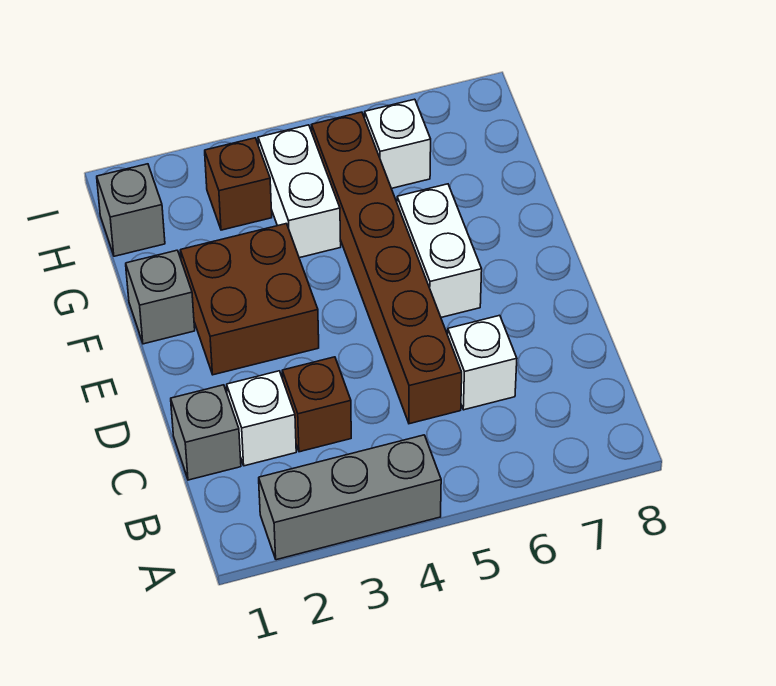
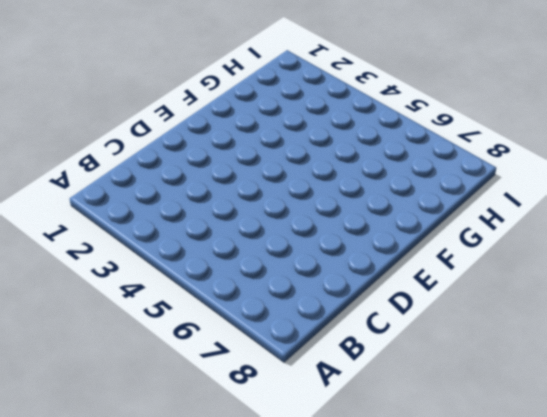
none -> grey brick A2:A4 level 1
none -> grey brick C1 level 1
none -> white brick C2 level 1

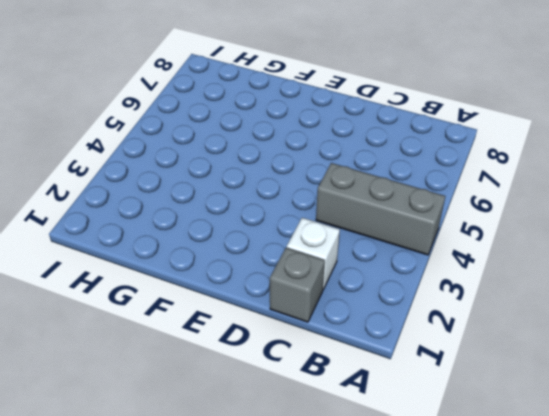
grey brick A4:C4 level 1 -> grey brick A2:A4 level 1
none -> brown brick C3 level 1
none -> brown brick C5:H5 level 1
none -> white brick C6 level 1

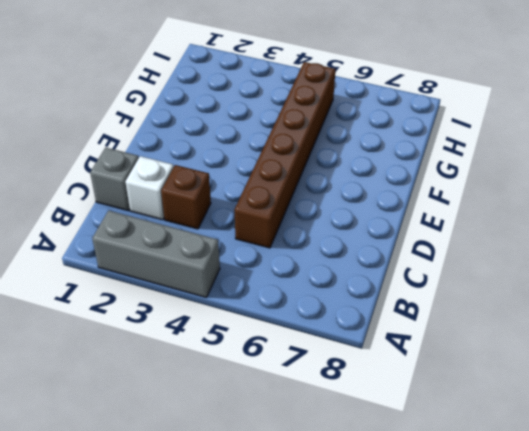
none -> white brick C6 level 1
none -> brown brick E2:F3 level 1
none -> white brick E6:F6 level 1

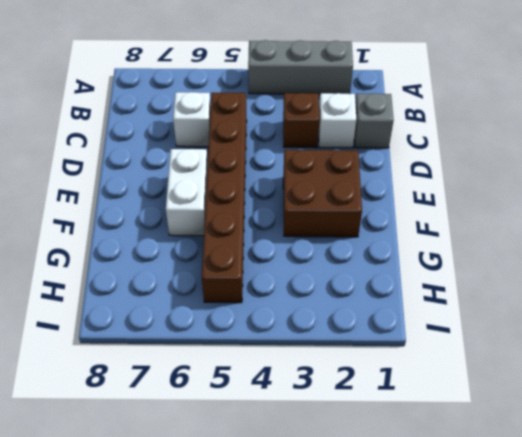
none -> grey brick F1 level 1
none -> white brick G4:H4 level 1
none -> grey brick H1 level 1

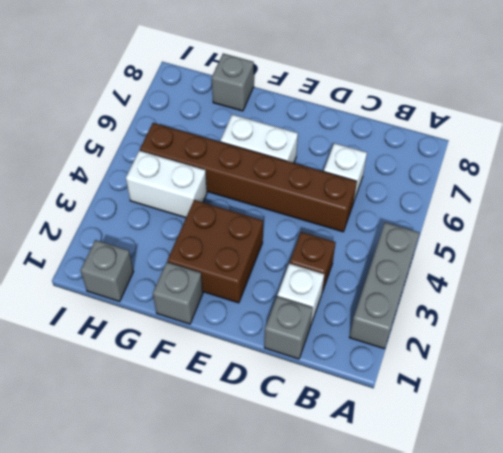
grey brick G8 level 1 -> none
none -> brown brick H3 level 1
none -> white brick H6 level 1

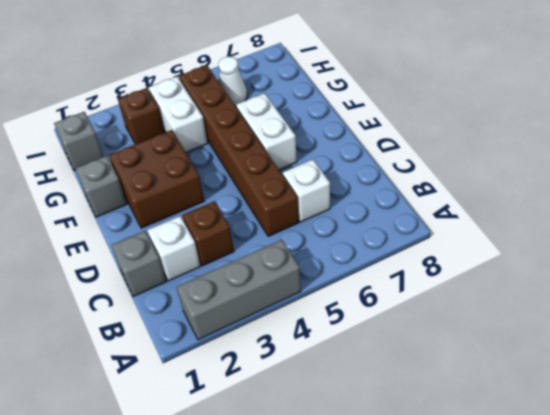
white cone H6 level 1 -> white brick H6 level 1

